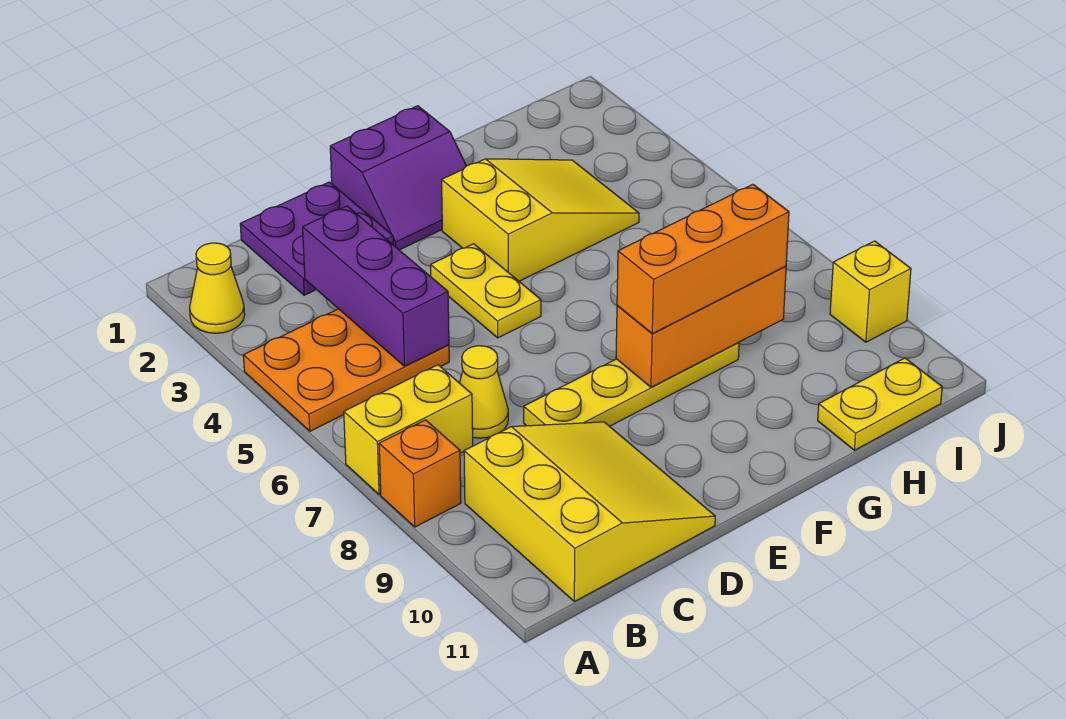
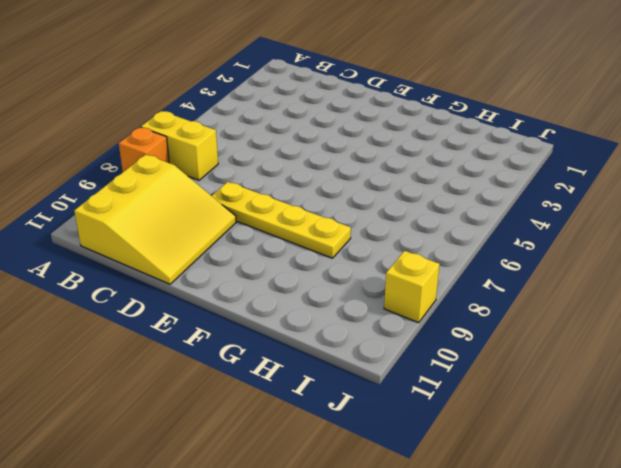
none -> yellow cone A2 level 1
none -> orange plate A4:C5 level 1
none -> purple plate C1:D2 level 1

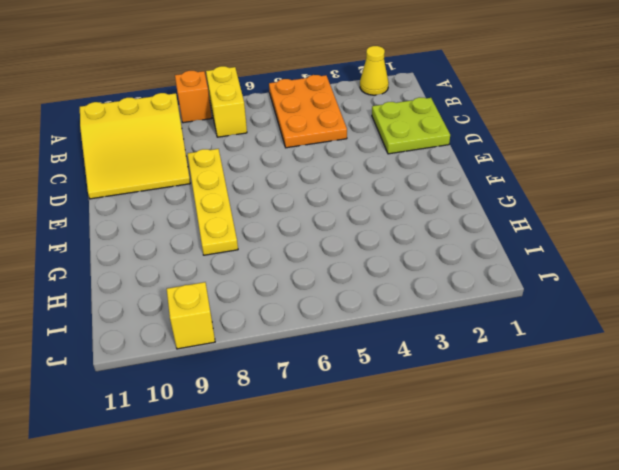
lime plate C1:D2 level 1 -> purple plate C1:D2 level 1
none -> yellow cone C7 level 1
none -> purple slope E1:F2 level 1 top 1
none -> yellow plate E4:E5 level 1

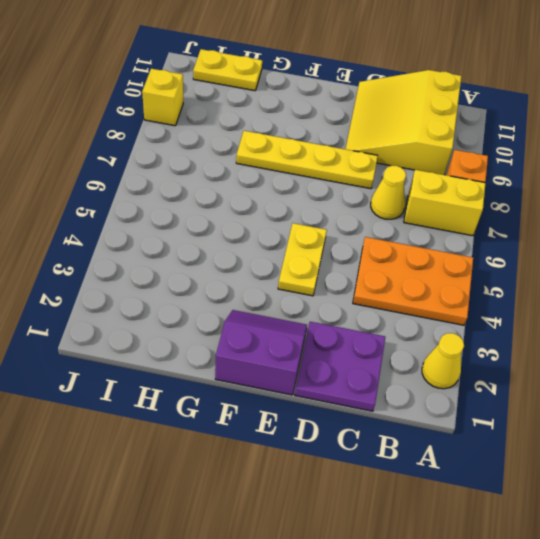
none -> yellow slope F3:H4 level 1 top F
none -> purple brick C3:C5 level 2
none -> orange brick F8:H8 level 2

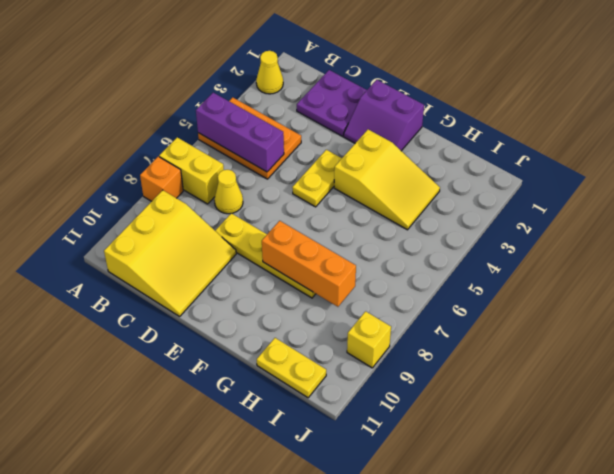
purple brick A5:C5 level 2 -> purple brick C3:C5 level 2
none -> orange brick F8:H8 level 3

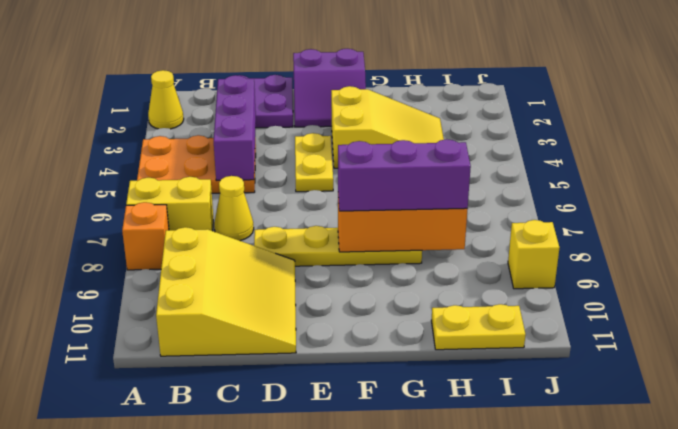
purple brick F8:H8 level 3 -> orange brick F8:H8 level 3

